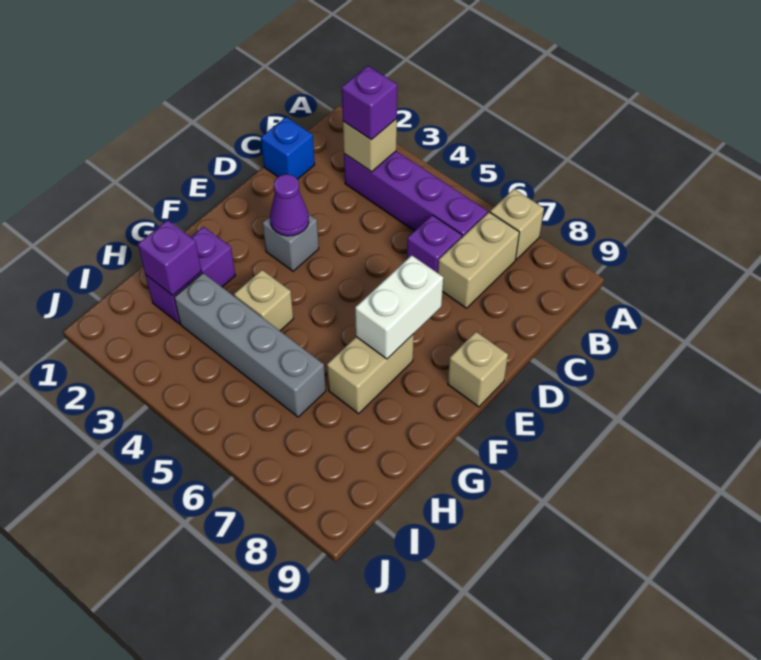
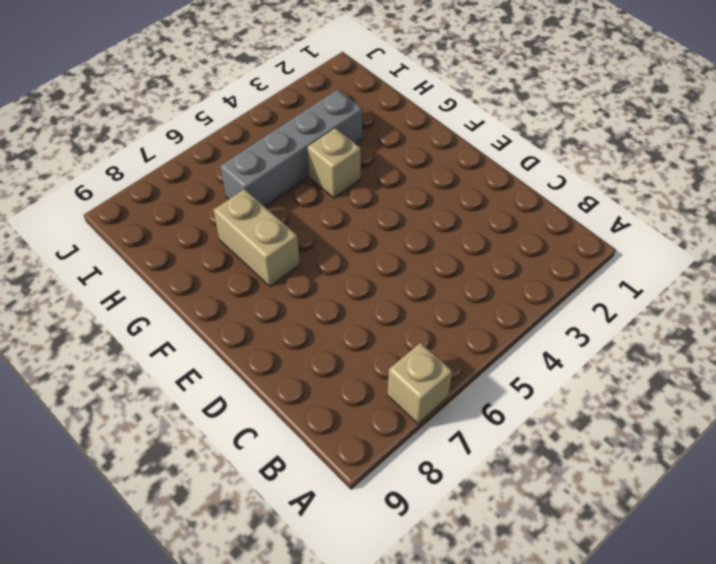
none -> purple brick B3:B6 level 1
none -> tan brick B7:C7 level 1
none -> blue brick C1 level 1

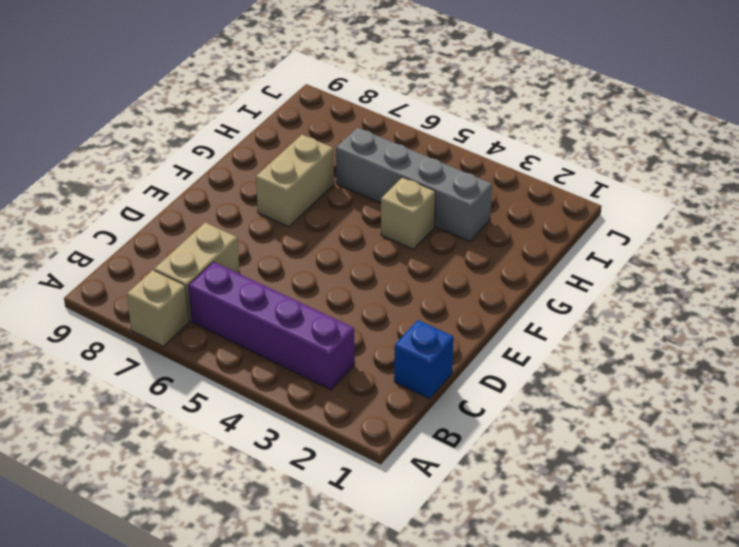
none -> purple brick C6 level 1
none -> grey brick E3 level 1
none -> tan brick E9 level 1

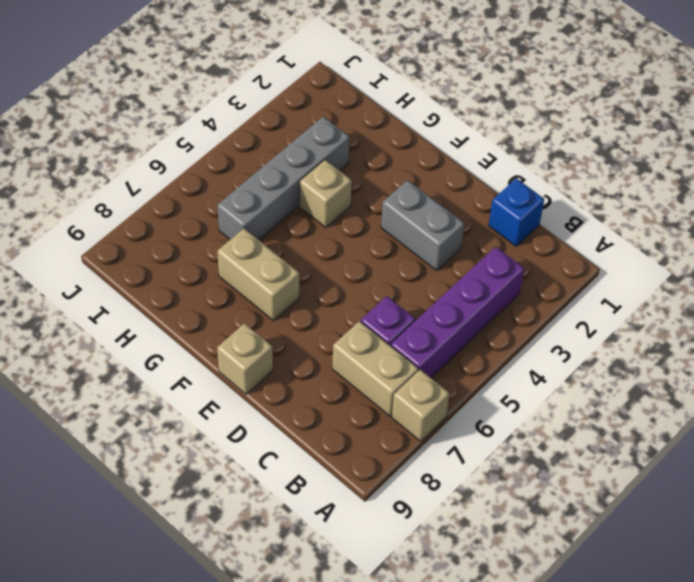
grey brick D3:E3 level 1 -> grey brick E3 level 1
none -> purple brick G2:H2 level 1
none -> tan brick B3 level 2
none -> purple cone E3 level 2

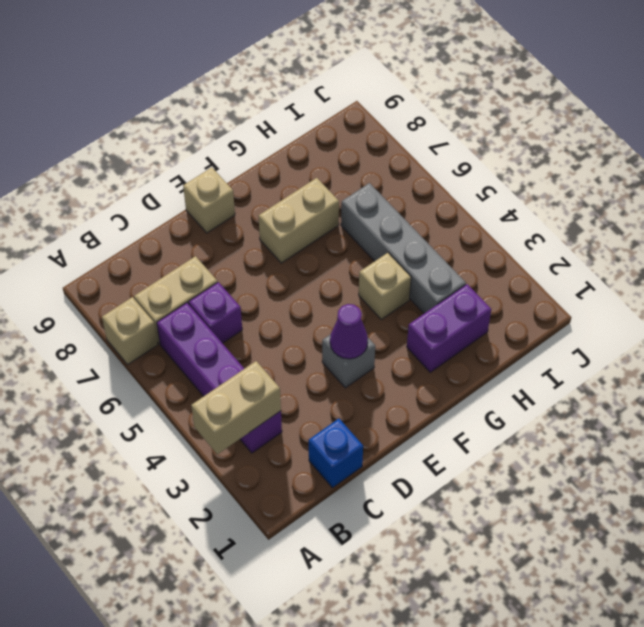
tan brick A3:B3 level 2 -> tan brick B3 level 2
none -> white brick E7:F7 level 2
none -> purple brick H2 level 2
none -> purple brick B3 level 3

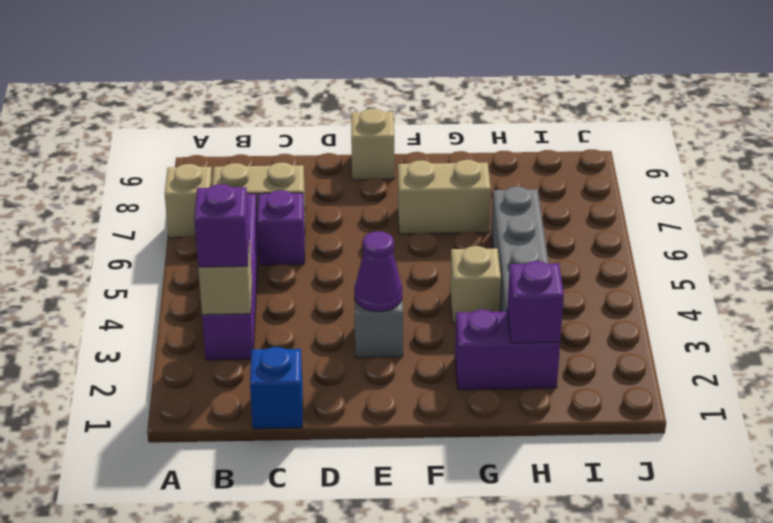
none -> white brick E7:F7 level 2

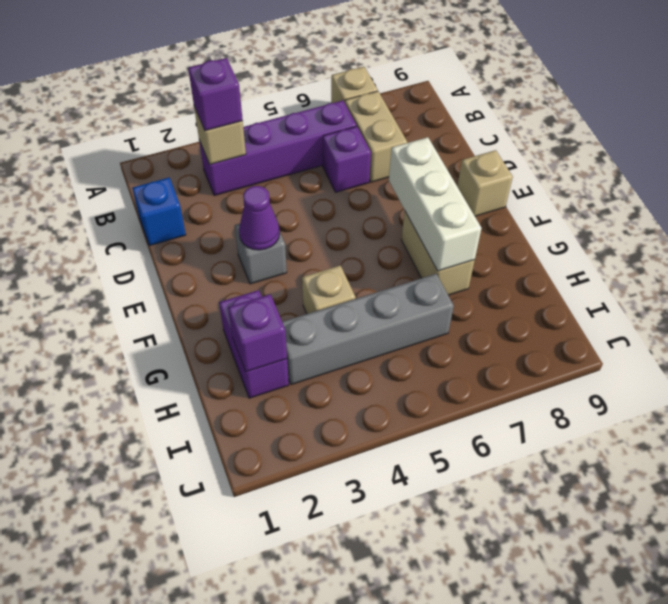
white brick E7:G7 level 2 -> white brick E7:F7 level 2

